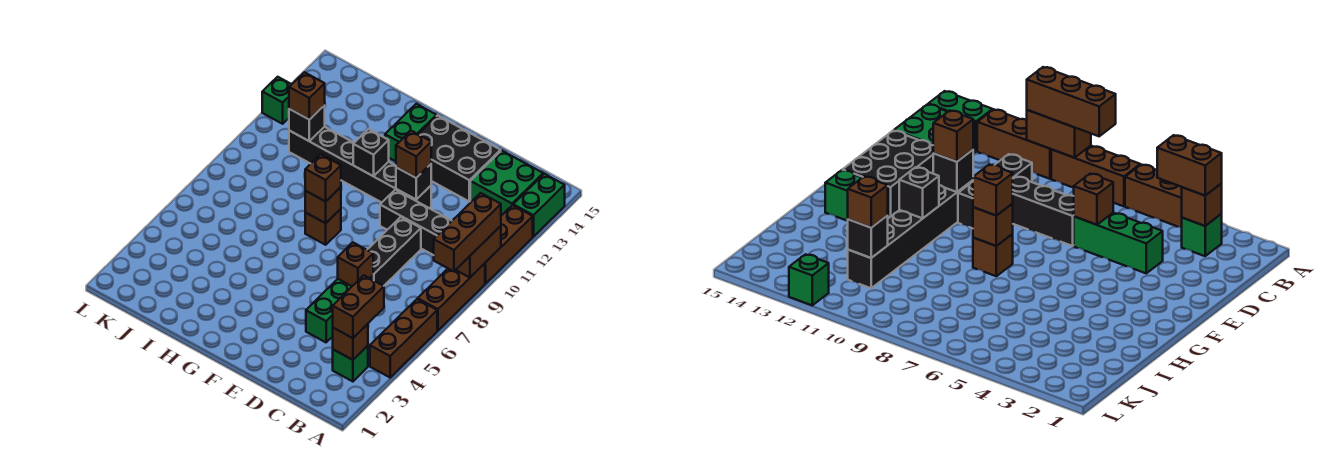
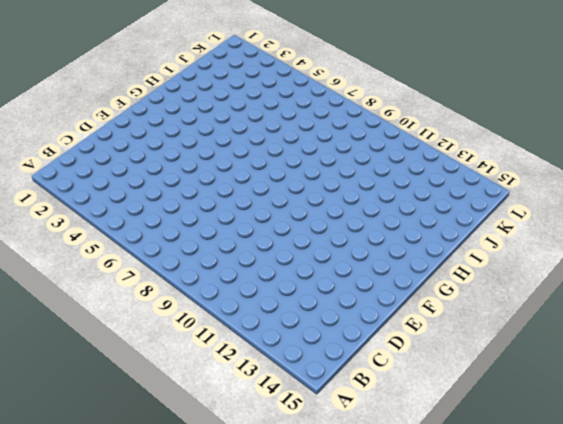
none -> brown brick A4:A6 level 1
none -> brown brick A7:A9 level 1
none -> brown brick A10:A12 level 1

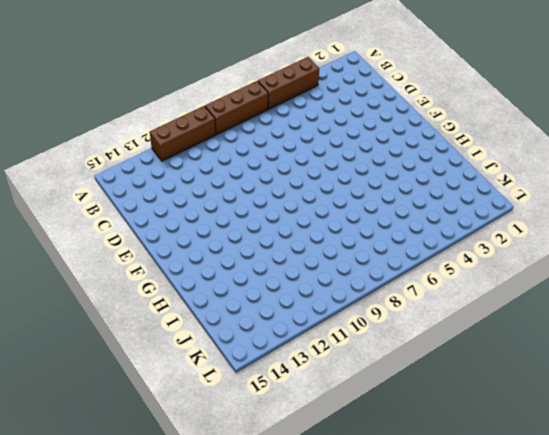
none -> green brick A13:A14 level 1
none -> green brick B3 level 1
none -> green brick B13:C14 level 1

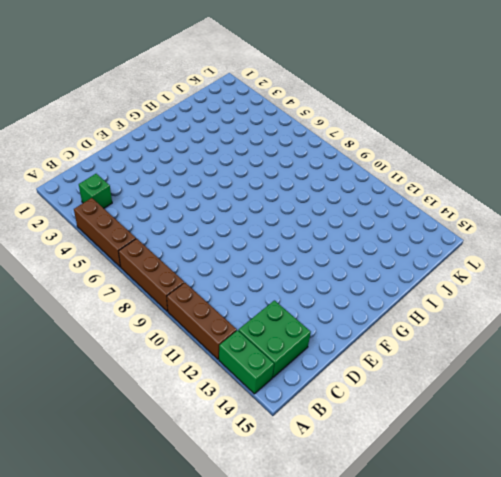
none -> black brick C10:E10 level 1
none -> green brick D4:D6 level 1
none -> black brick D7:D9 level 1

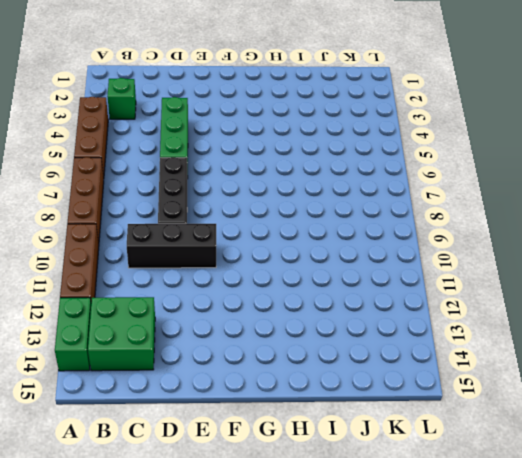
none -> black brick D13:F14 level 1
none -> black brick E11:J11 level 1
none -> brown brick G8 level 1

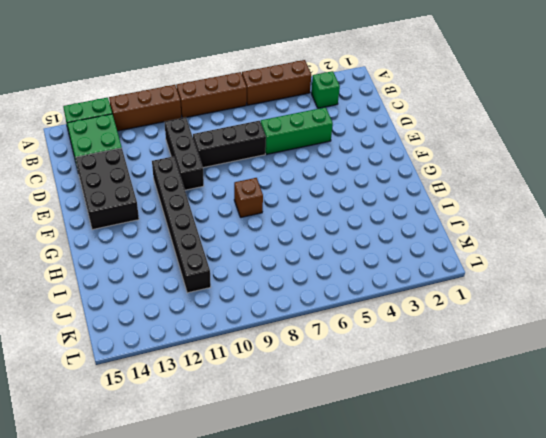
none -> green brick G13:G14 level 1
none -> green brick L12 level 1
none -> brown brick A9:A10 level 2

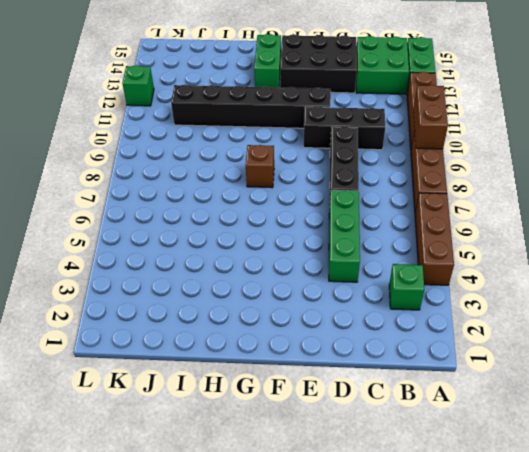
none -> brown brick B3 level 2
none -> brown brick D6 level 2
none -> black brick E11 level 2

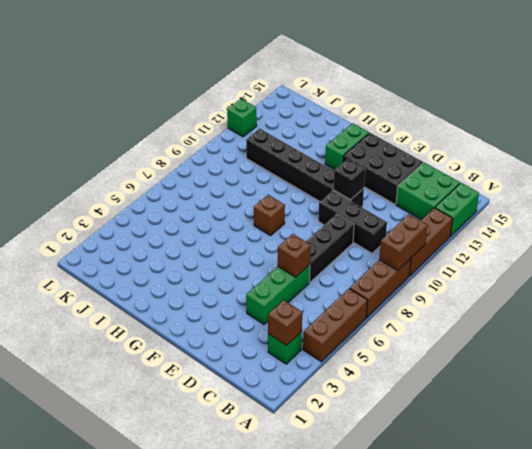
none -> brown brick G8 level 2
none -> black brick G11 level 2
none -> black brick J11 level 2

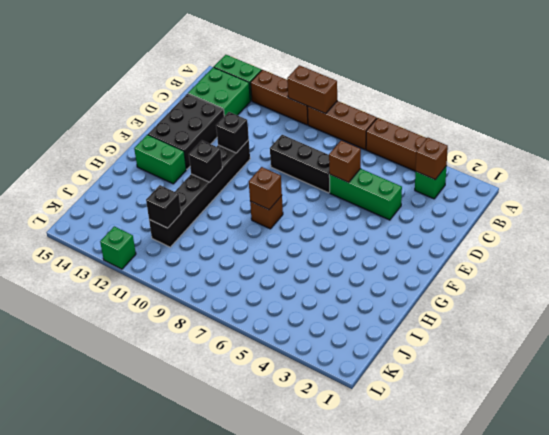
none -> black brick C10:E10 level 1
none -> brown brick A8:A10 level 3
none -> brown brick B3:B4 level 3

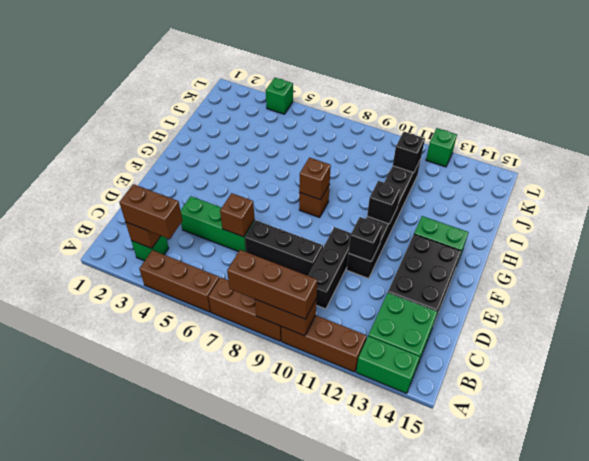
green brick L4 level 1 -> none
none -> brown brick E11 level 3
none -> brown brick G8 level 3
none -> brown brick J11 level 3

